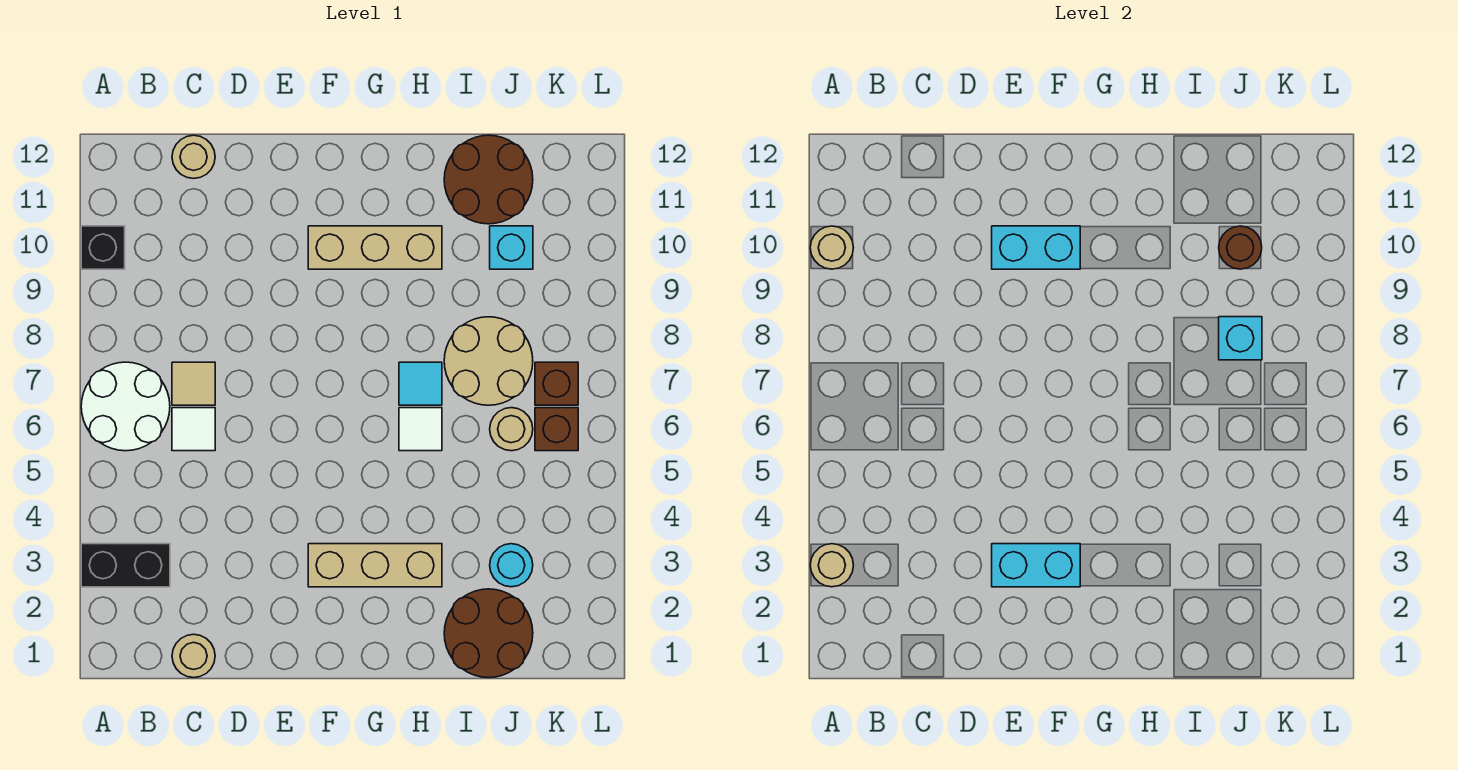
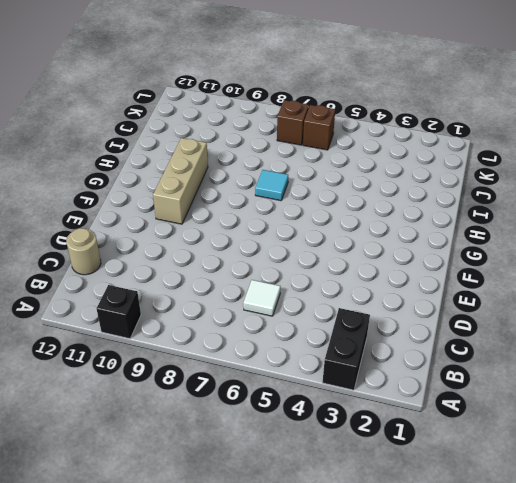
none -> white round brick A6:B7 level 1
none -> tan round brick C1 level 1
none -> tan tile C7 level 1

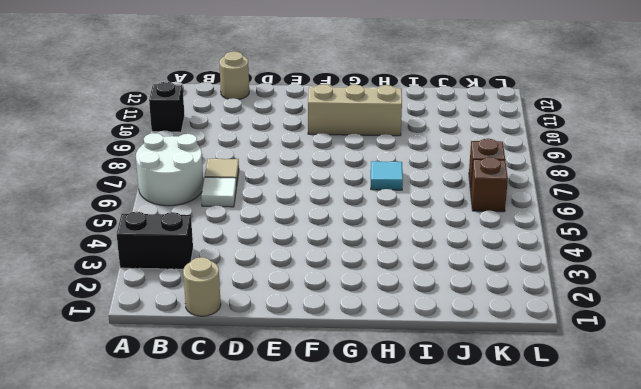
none -> tan brick F3:H3 level 1
none -> white tile H6 level 1
none -> brown round brick I1:J2 level 1

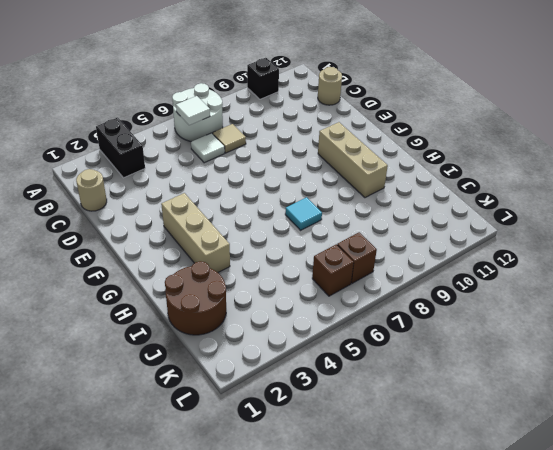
white tile B6 level 2 -> white tile H6 level 1
none -> tan round brick I7:J8 level 1
none -> brown round brick I11:J12 level 1
none -> cyan round brick J3 level 1

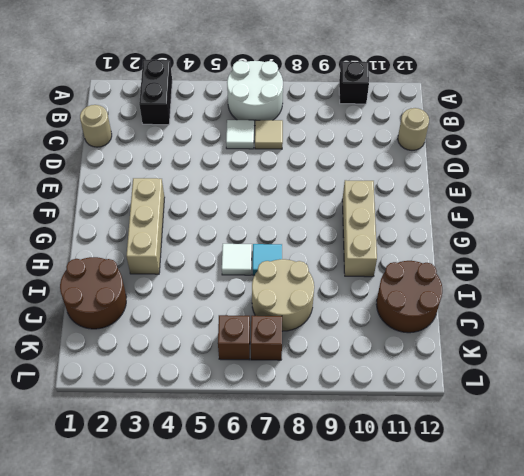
none -> cyan round brick J3 level 1
none -> tan round brick J6 level 1
none -> cyan brick J10 level 1

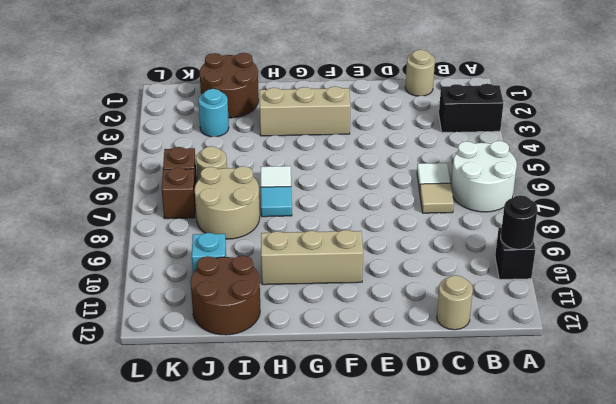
black round brick A10 level 2 -> tan round brick A10 level 2
none -> tan round brick A3 level 2
none -> cyan brick E3:F3 level 2
none -> cyan brick E10:F10 level 2

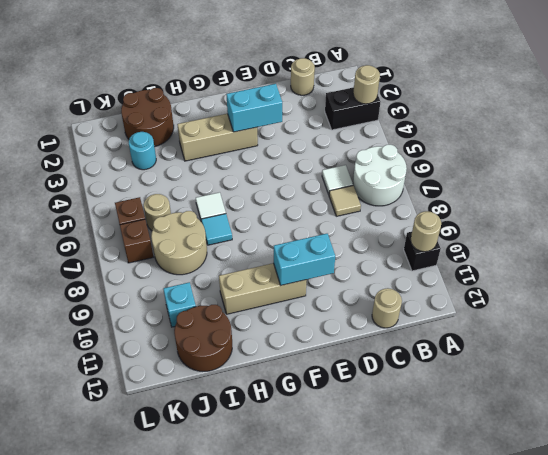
none -> cyan brick J8 level 2
none -> brown round brick J10 level 2

